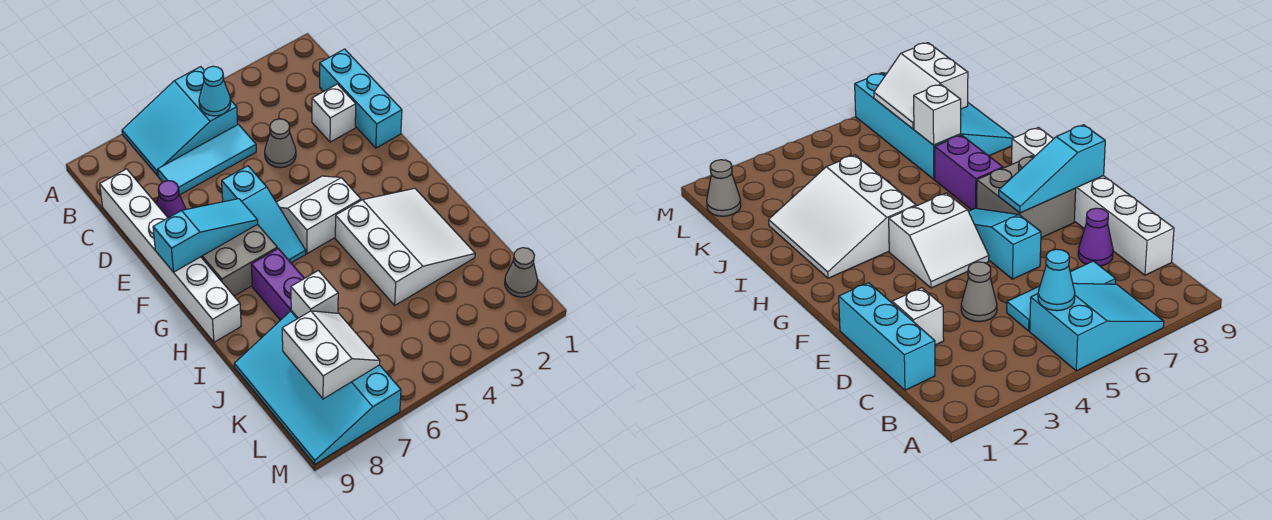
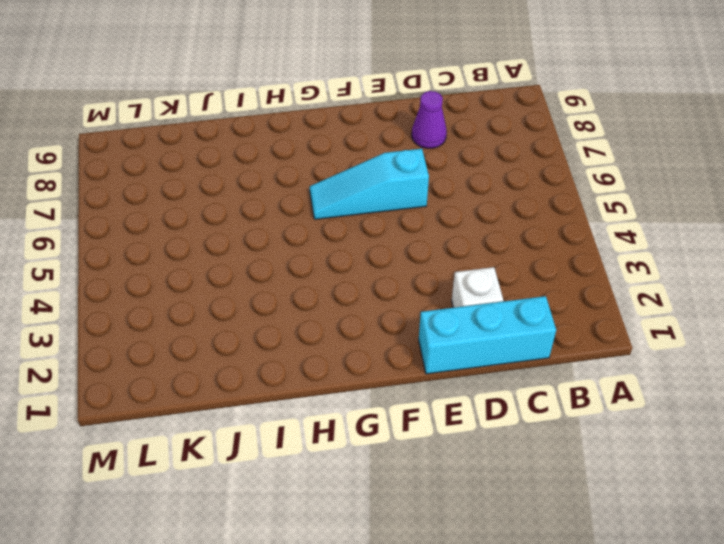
none -> cyan slope A5:B7 level 1 top 5
none -> cyan tile C5:C7 level 1
none -> white brick C9:H9 level 1

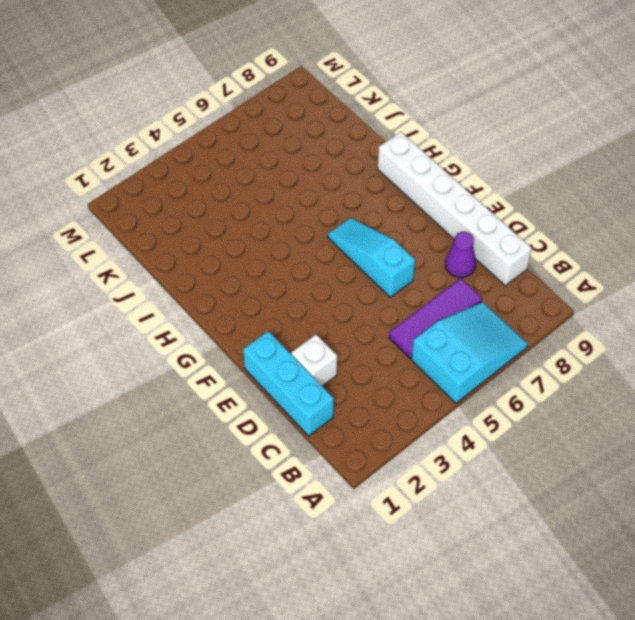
purple tile C5:C7 level 1 -> cyan tile C5:C7 level 1
none -> grey cone D4 level 1
none -> white slope F4:G5 level 1 top G
none -> grey brick F7:G8 level 1

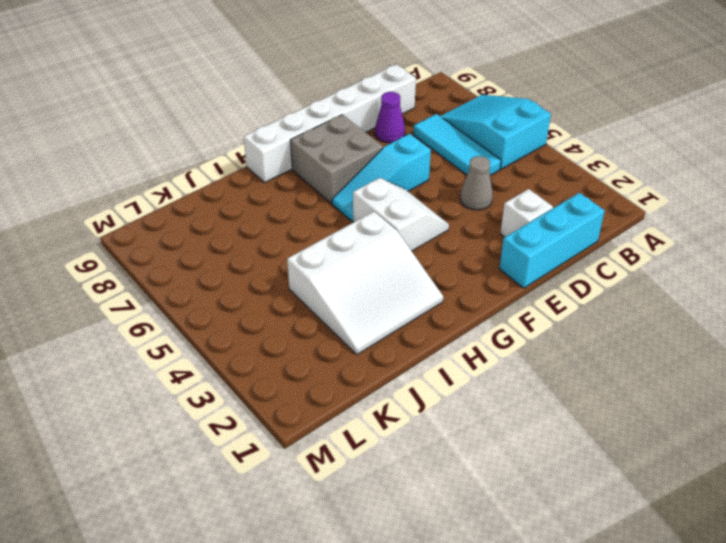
none -> purple brick H7:I7 level 1
none -> cyan slope J7:M9 level 1 top 7
none -> grey cone L1 level 1

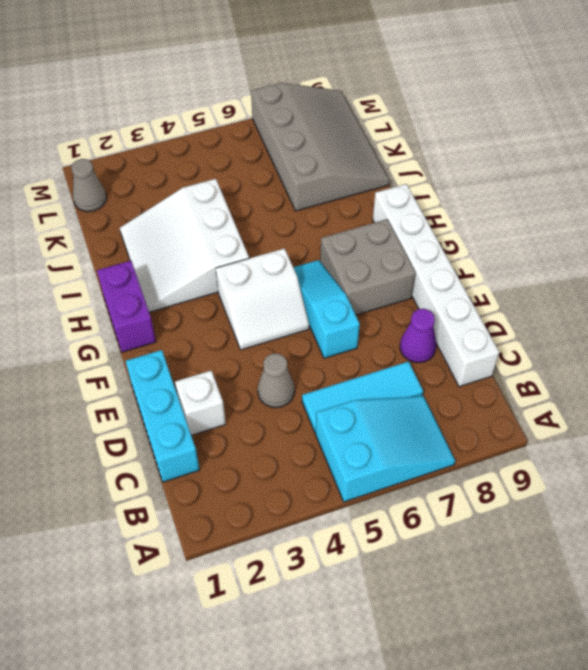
purple brick G1:H1 level 1 -> purple brick H7:I7 level 1
grey slope J7:M9 level 1 top 7 -> cyan slope J7:M9 level 1 top 7
none -> cyan cone B5 level 2
none -> cyan slope F7:F9 level 2 top 9
none -> white brick J7 level 2

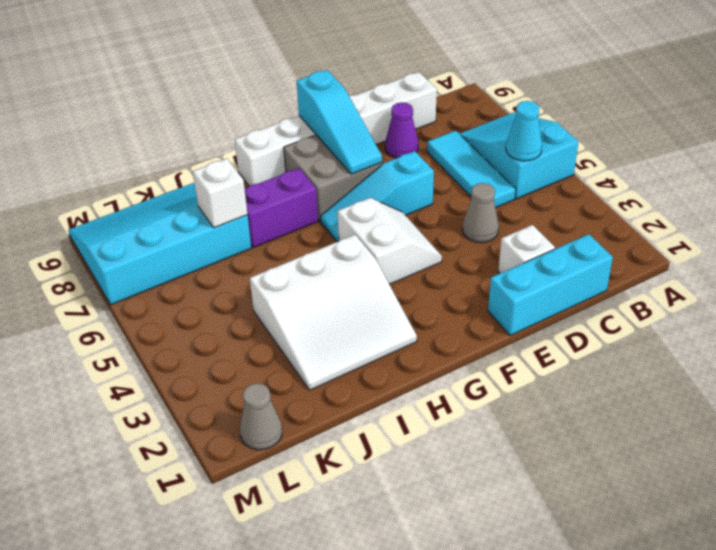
none -> white slope K7:L8 level 2 top 8

